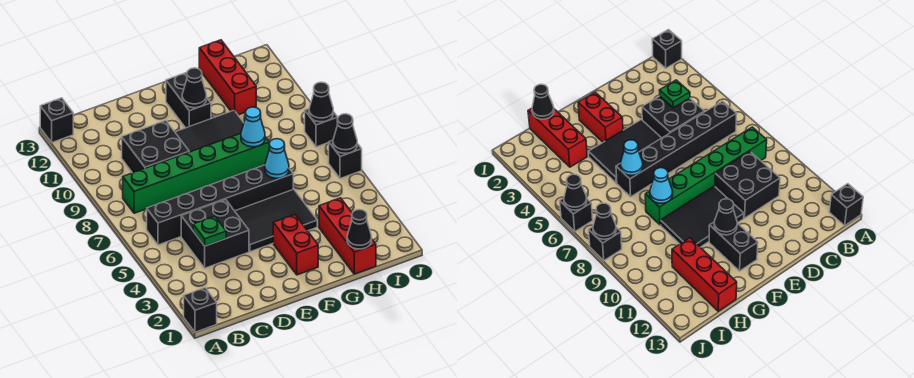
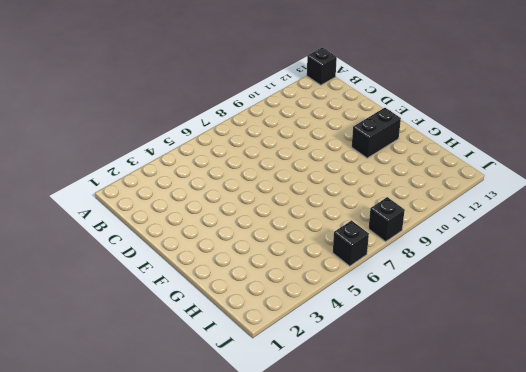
none -> black brick A1 level 1
none -> black brick B6:G6 level 1
none -> green brick B8:G8 level 1

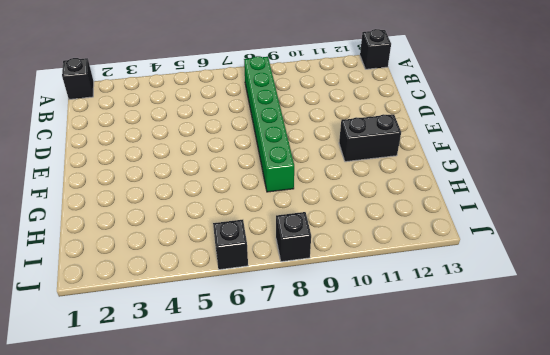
none -> black brick B6:G6 level 1
none -> black brick C4:D5 level 1
none -> black brick C9:D10 level 1

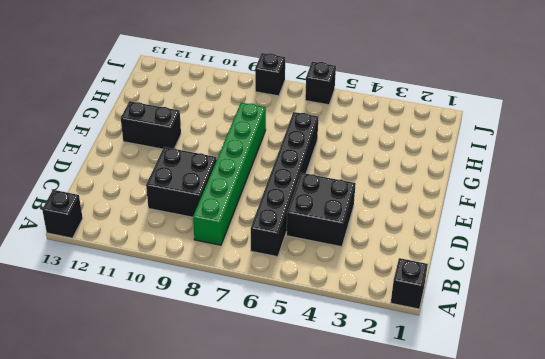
none -> black tile E4:G5 level 1
none -> black tile E9:G10 level 1
none -> red brick F2:F3 level 1

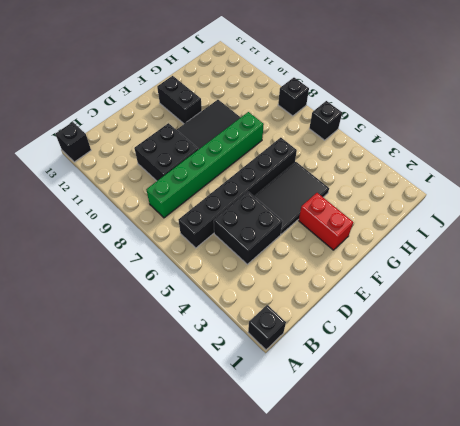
none -> red brick H1:H3 level 1
none -> red brick H11:H13 level 1
none -> green plate C4 level 2

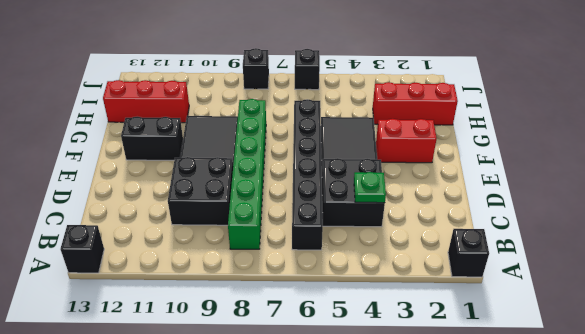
none -> black cone F11 level 2
none -> cyan cone G6 level 2
none -> cyan cone G8 level 2

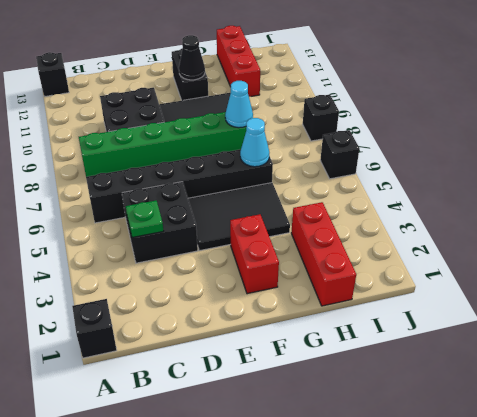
none -> black cone H1 level 2
none -> black cone J6 level 2
none -> black cone J8 level 2

